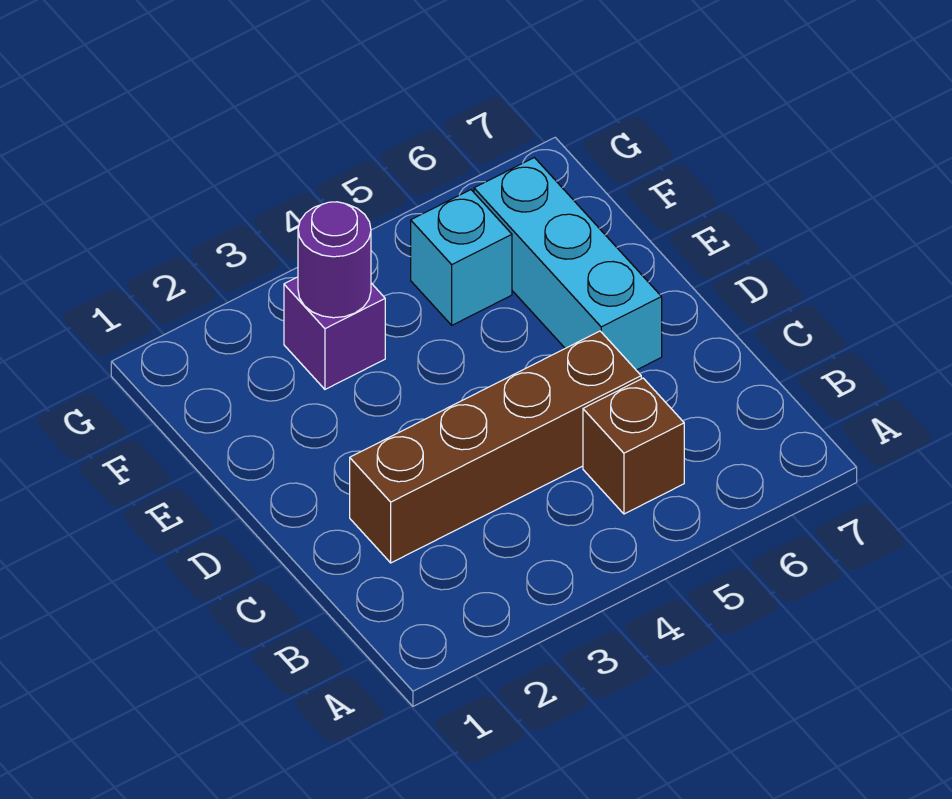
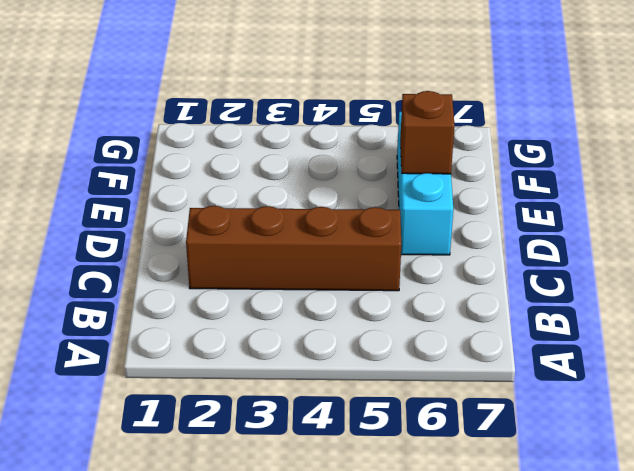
brown brick E6 level 2 -> brown brick B5 level 1
none -> purple brick F3 level 1
none -> cyan brick F5 level 1

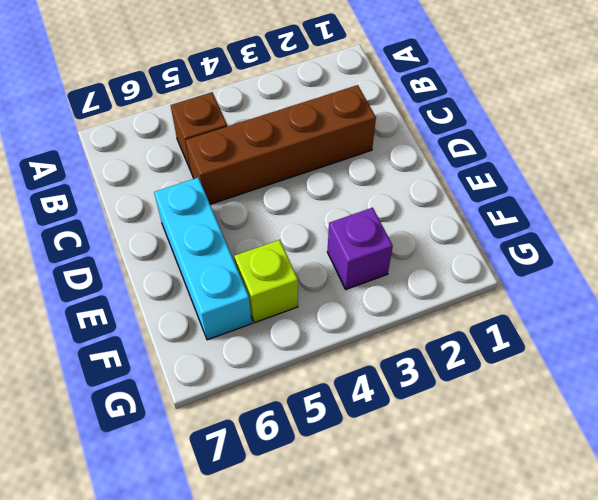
lime brick F5 level 1 -> cyan brick F5 level 1
none -> purple round brick F3 level 2

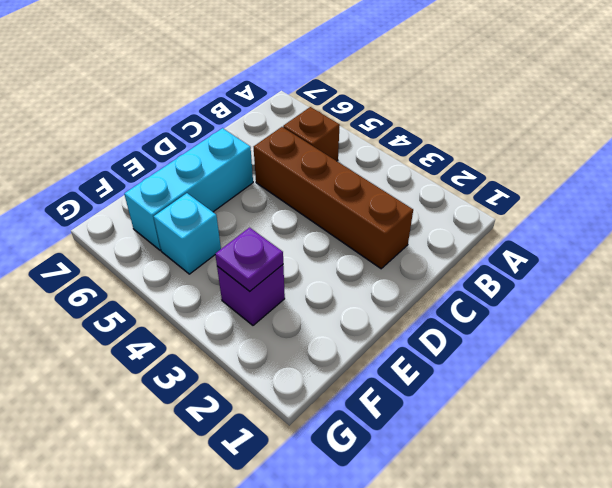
purple plate F3 level 2 -> purple round brick F3 level 2

